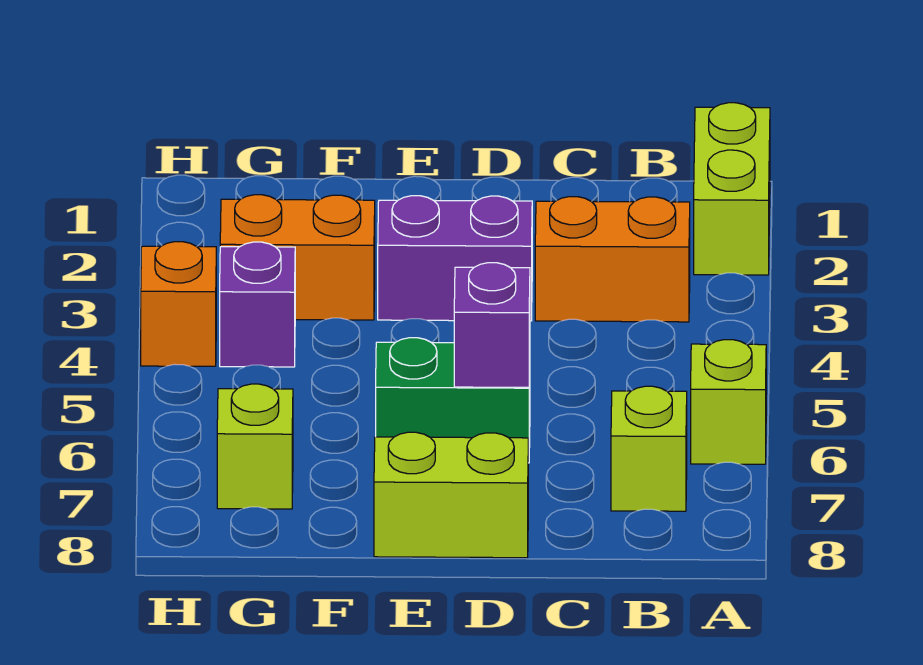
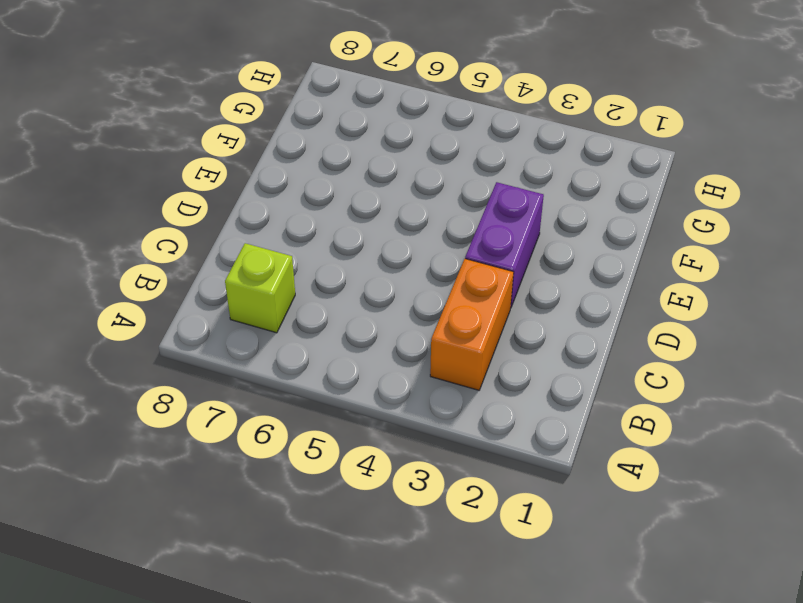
none -> lime brick A1:A2 level 1
none -> lime brick A6 level 1
none -> green brick D6:E6 level 1

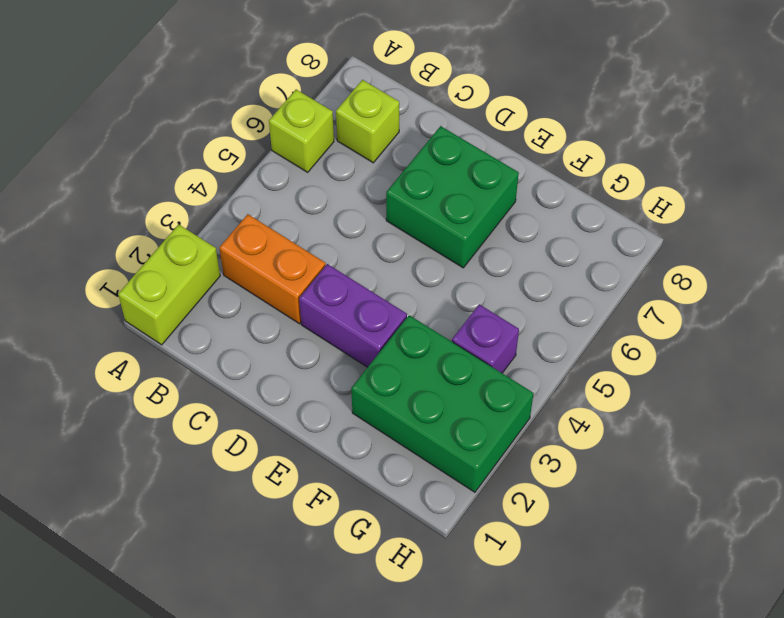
green brick D6:E7 level 1 -> green brick D6:E6 level 1
green brick F2:H3 level 1 -> orange brick F3:G3 level 1
none -> lime brick D8:E8 level 1
none -> lime brick G7 level 1
none -> orange brick H4 level 1

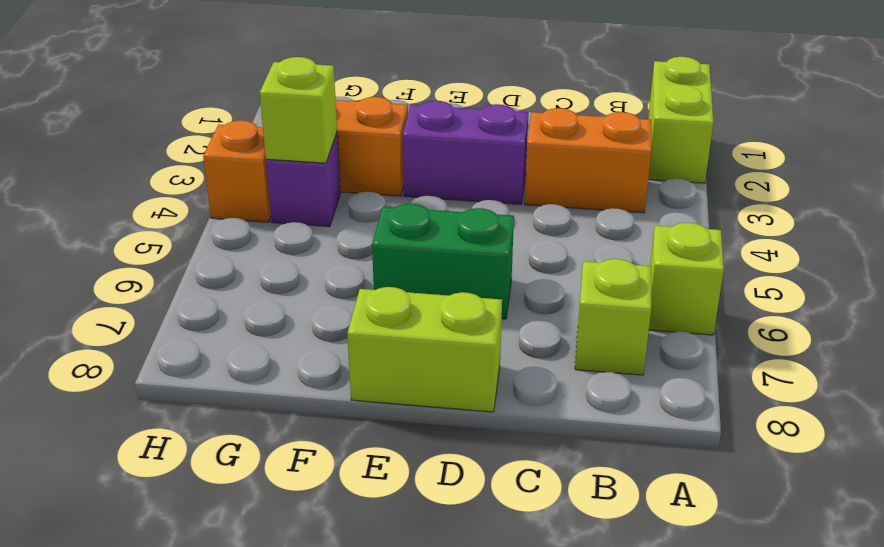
lime brick G4 level 2 -> lime brick G7 level 1
none -> purple brick D6 level 2

